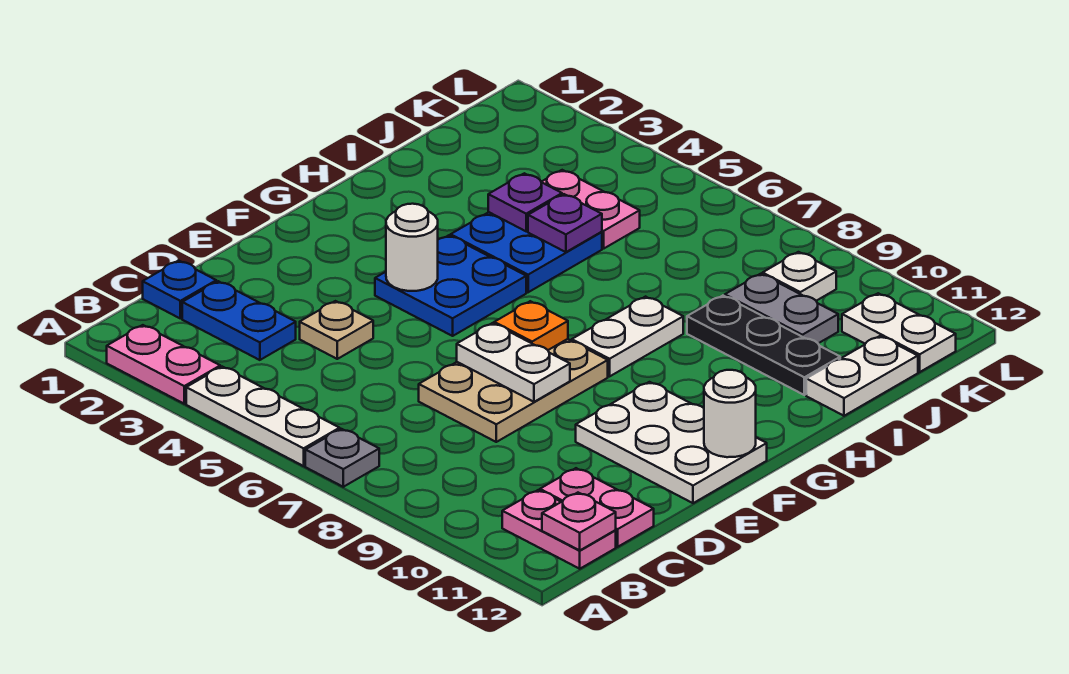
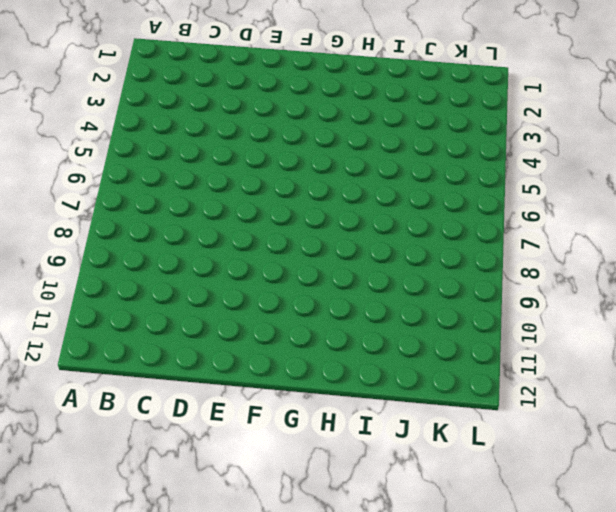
none -> pink plate A2:A3 level 1
none -> white plate A4:A6 level 1
none -> grey plate A7 level 1

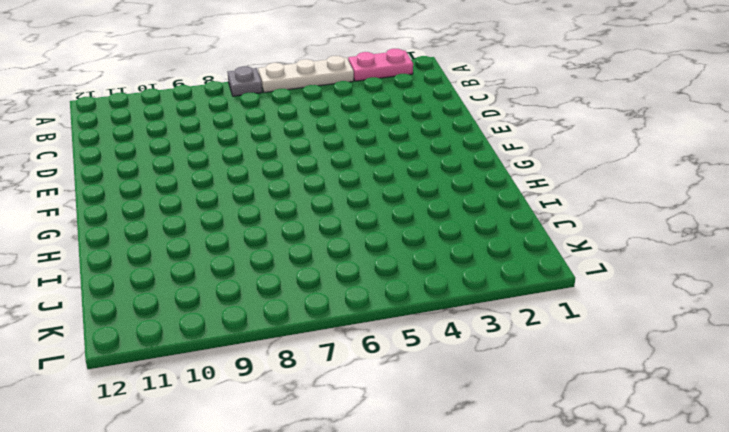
none -> pink plate B11:B12 level 1
none -> blue plate C1 level 1
none -> blue plate C2:C3 level 1

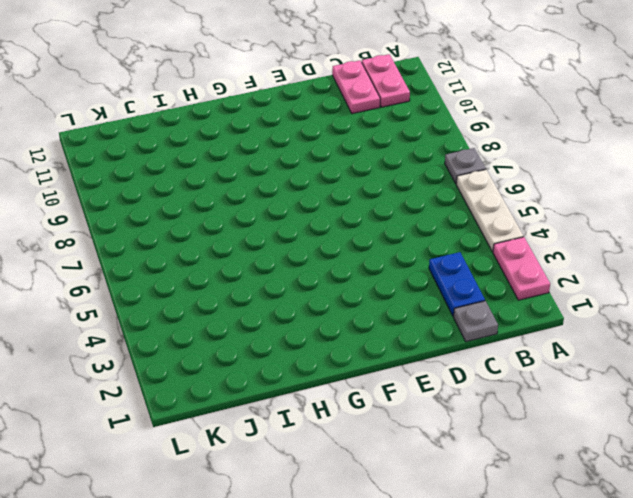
grey plate C1 level 1 -> blue plate C1 level 1
none -> tan plate D4 level 1
none -> tan plate D7:F8 level 1
none -> white plate E10:F12 level 1

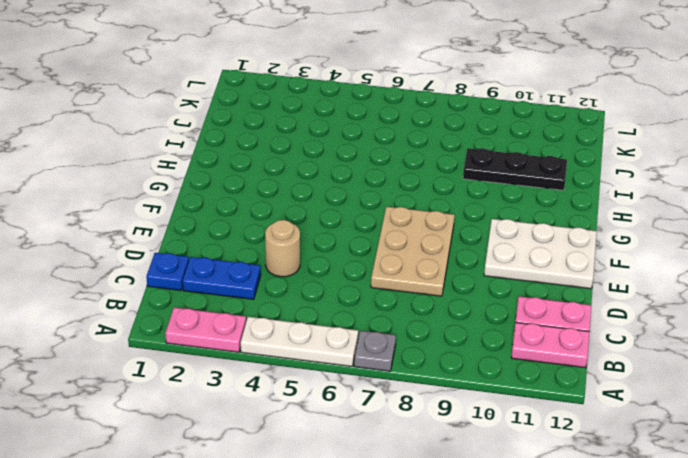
tan round brick D4 level 1 -> tan plate D4 level 1
none -> blue plate F4:G5 level 1
none -> white plate G8:H8 level 1
none -> blue plate H4:I5 level 1

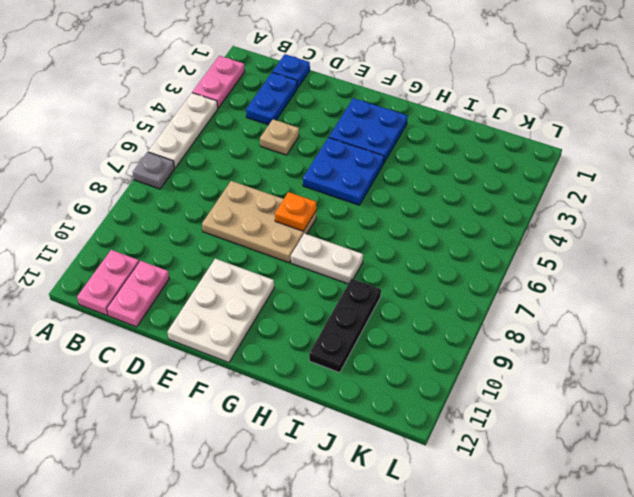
blue plate F2:G3 level 1 -> blue plate H4:I5 level 1
none -> white plate I12:J12 level 1
none -> pink plate J4:J5 level 1
none -> grey plate J9:J10 level 1

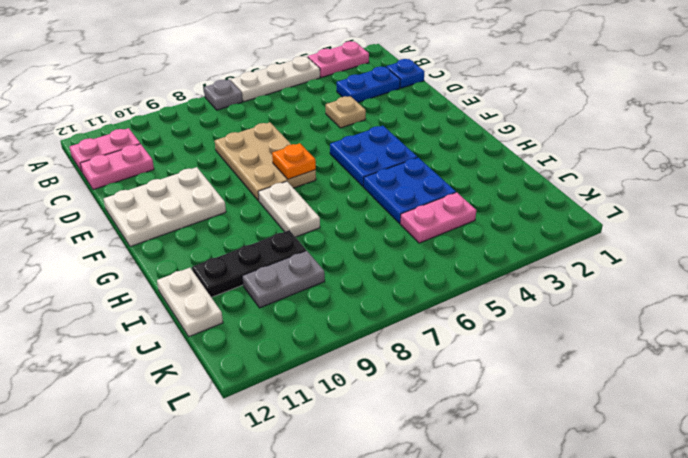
none -> white plate K9 level 1
none -> white plate K11:K12 level 1
none -> pink plate B12 level 2

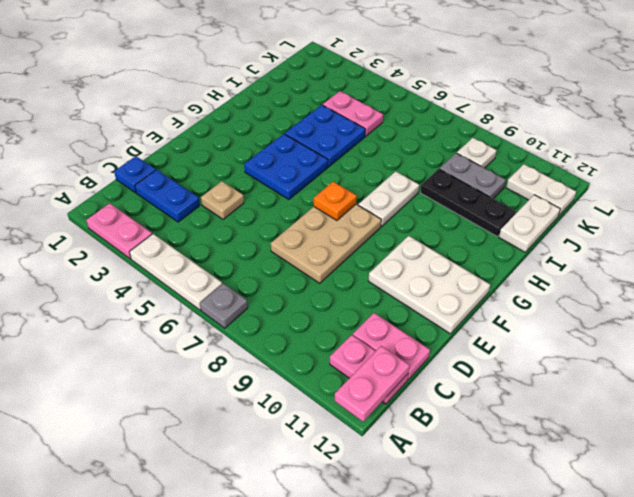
pink plate A12:B12 level 2 -> pink plate B12 level 2
none -> white plate E7:E8 level 2
none -> white round brick F4 level 2
none -> white round brick F12 level 2

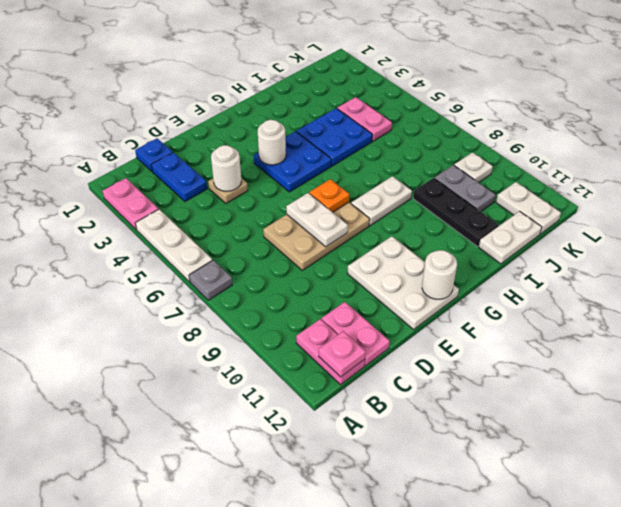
white round brick D4 level 2 -> none
none -> purple plate I4 level 2
none -> purple plate I5 level 2

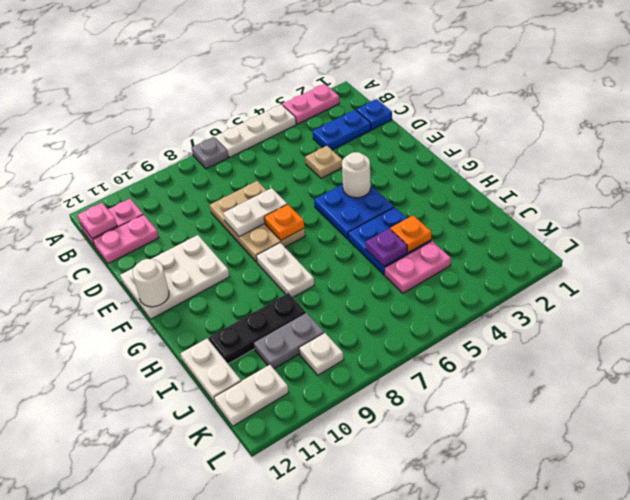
orange plate I4 level 2 -> purple plate I4 level 2

